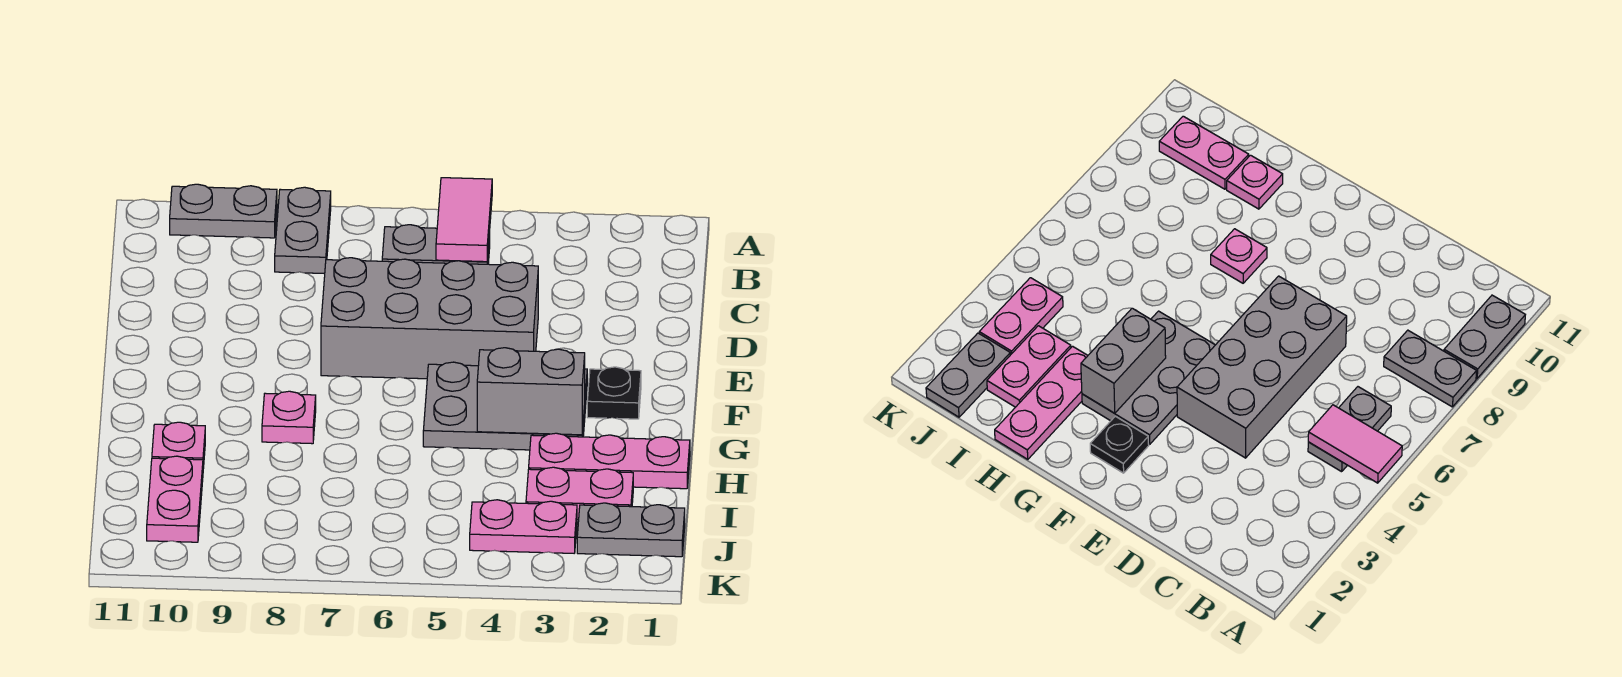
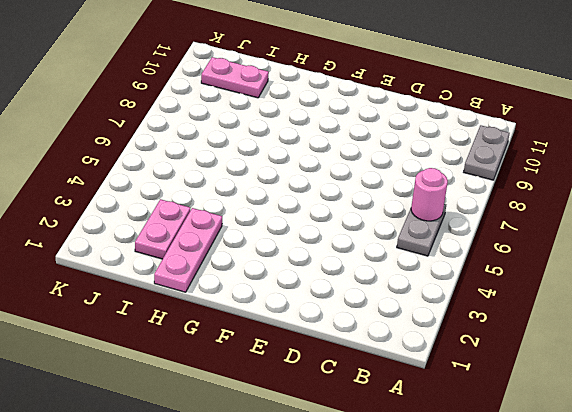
pink round brick B6 level 2 -> none
none -> grey plate A8:B8 level 1
none -> grey brick D4:E7 level 1
none -> black plate F2 level 1

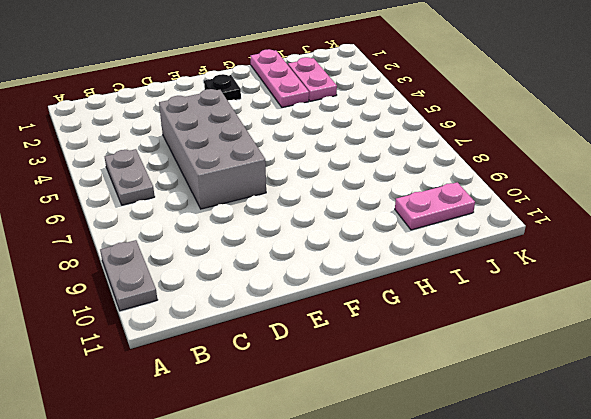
none -> grey plate A8:B8 level 1
none -> grey plate F3:G5 level 1
none -> pink plate G8 level 1

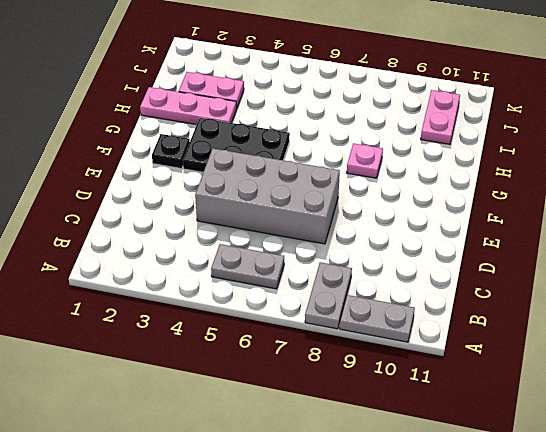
black plate F3:G5 level 1 -> grey plate F3:G5 level 1
none -> pink plate H10 level 1
none -> grey plate J1:J2 level 1
none -> pink plate J3:J4 level 1

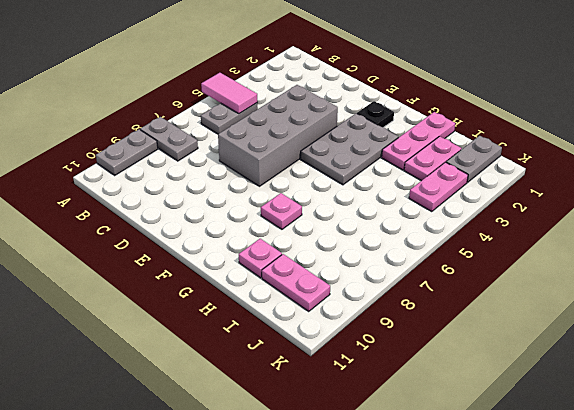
none -> grey brick G3:G4 level 2

